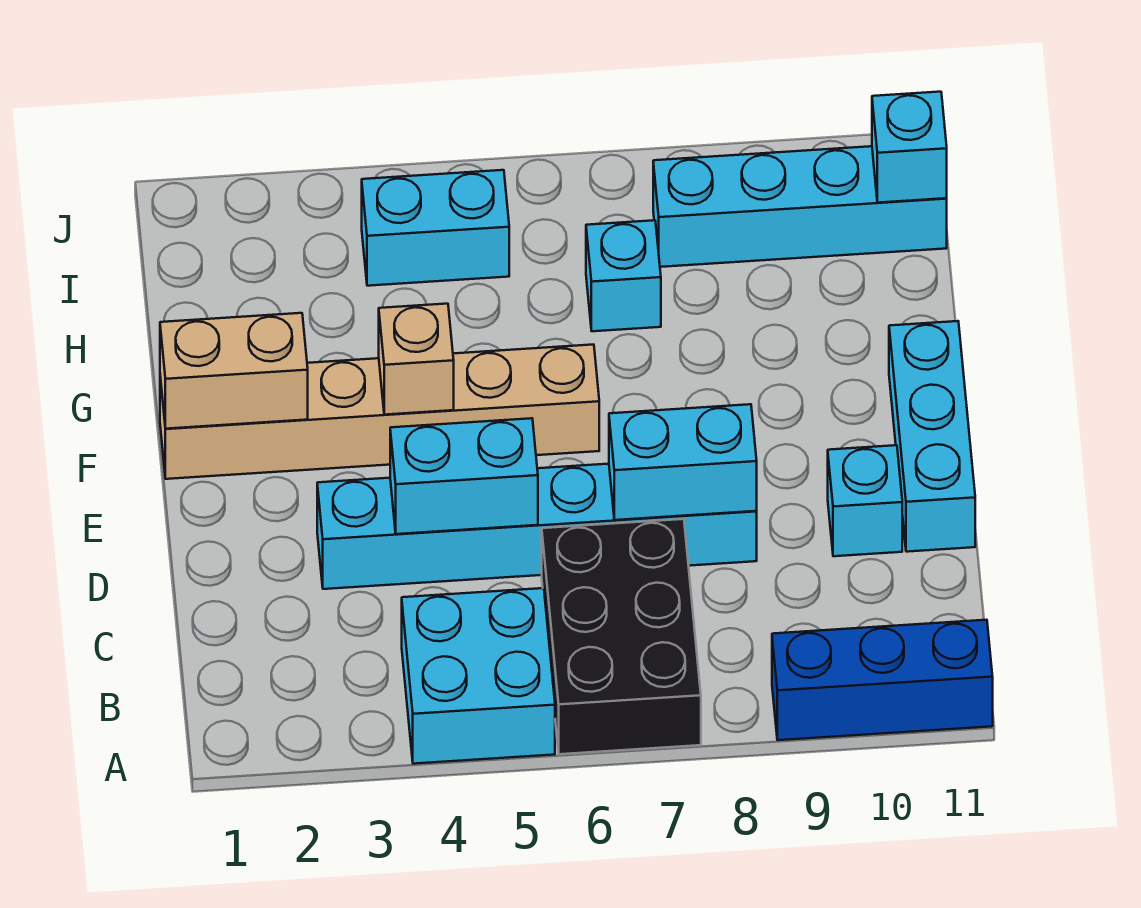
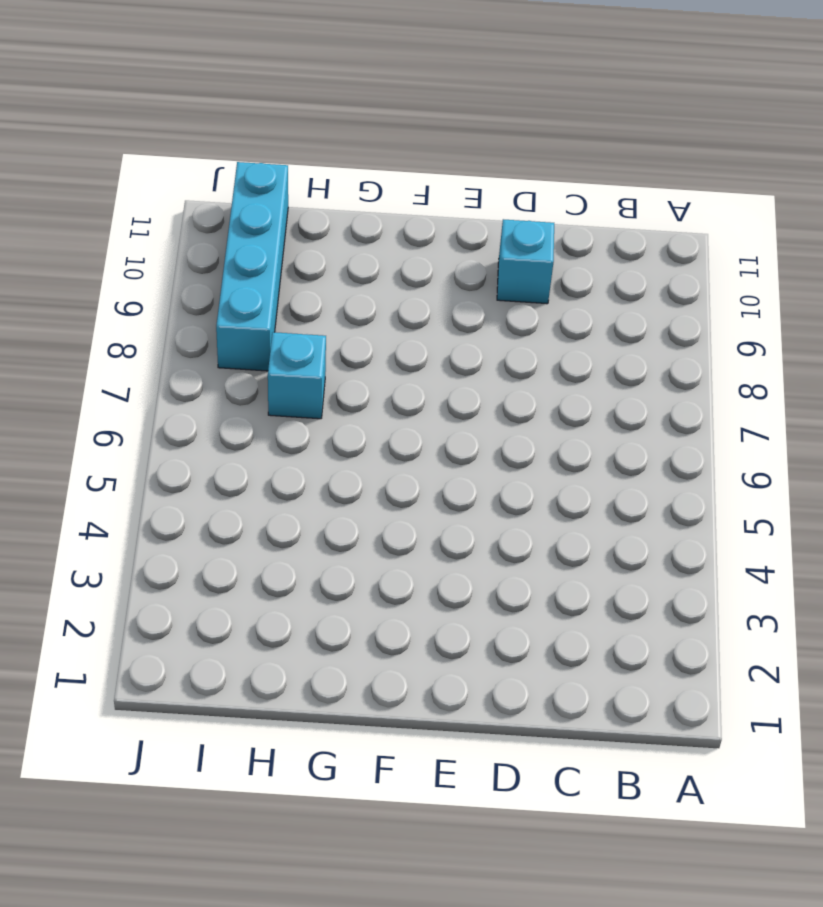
none -> cyan brick A4:B5 level 1
none -> black brick A6:C7 level 1
none -> blue brick A9:A11 level 1

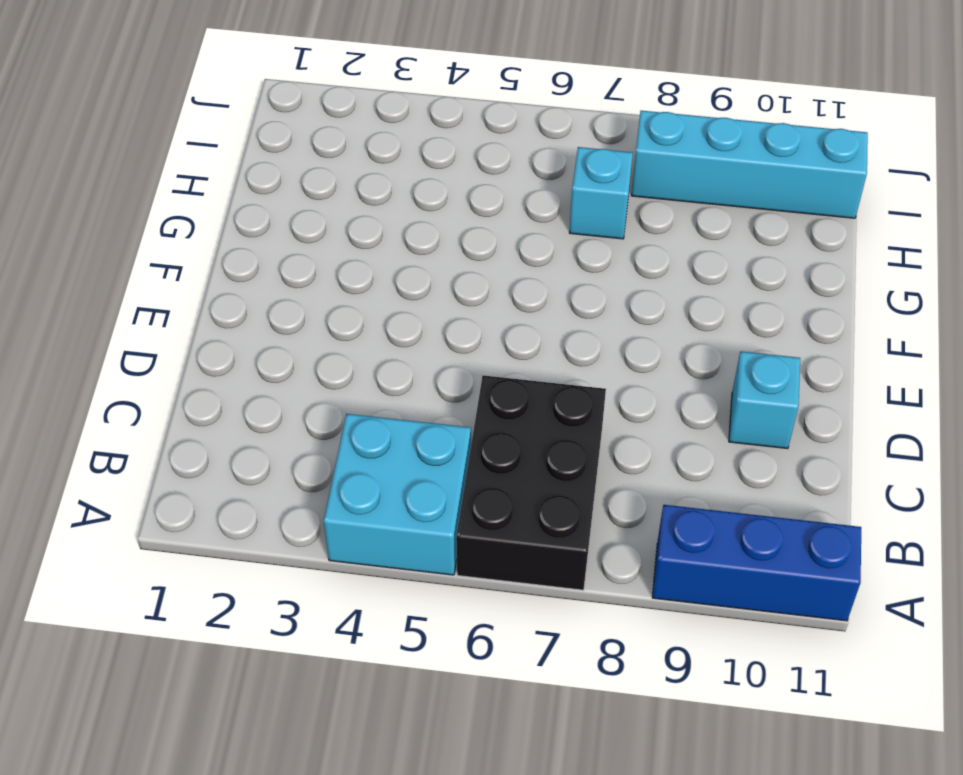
none -> cyan brick D3:D8 level 1
none -> cyan brick D11:F11 level 1
none -> tan brick F1:F6 level 1

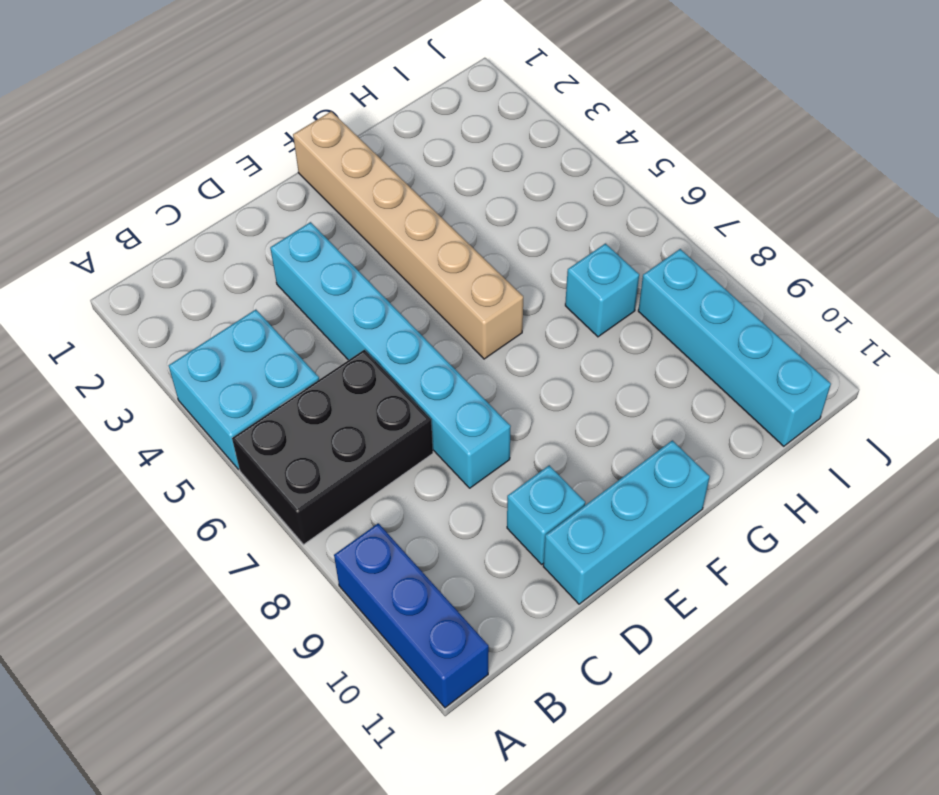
none -> cyan brick I4:I5 level 1
none -> cyan brick D4:D5 level 2
none -> cyan brick D7:D8 level 2

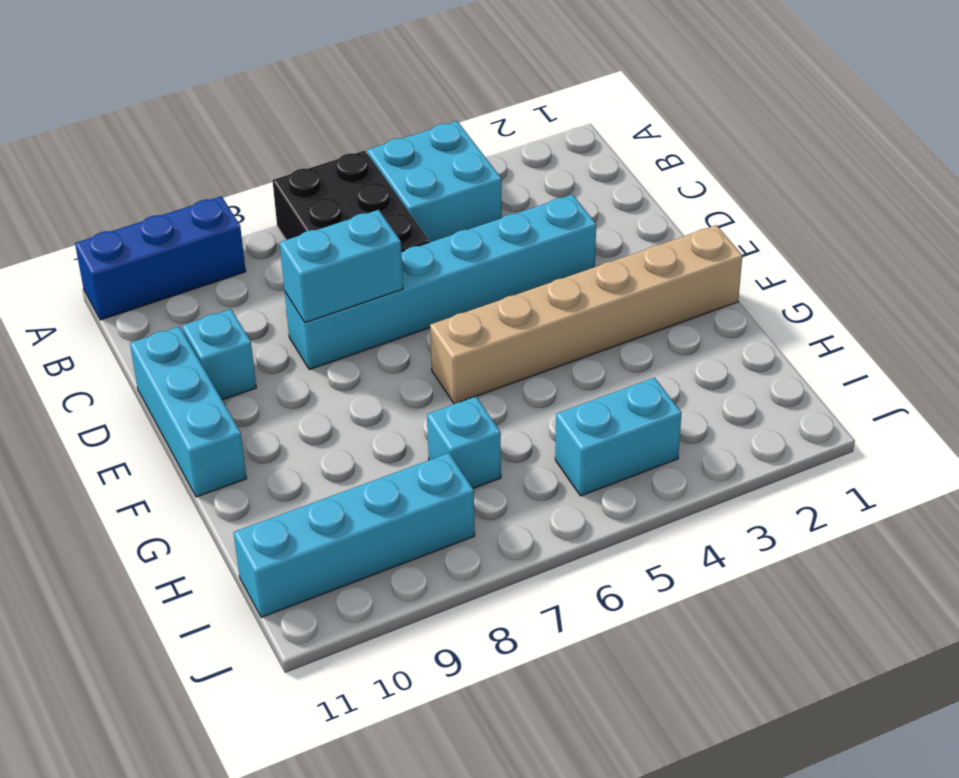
none -> cyan brick D4:D5 level 2
none -> tan brick F1:F2 level 2
none -> tan brick F4 level 2

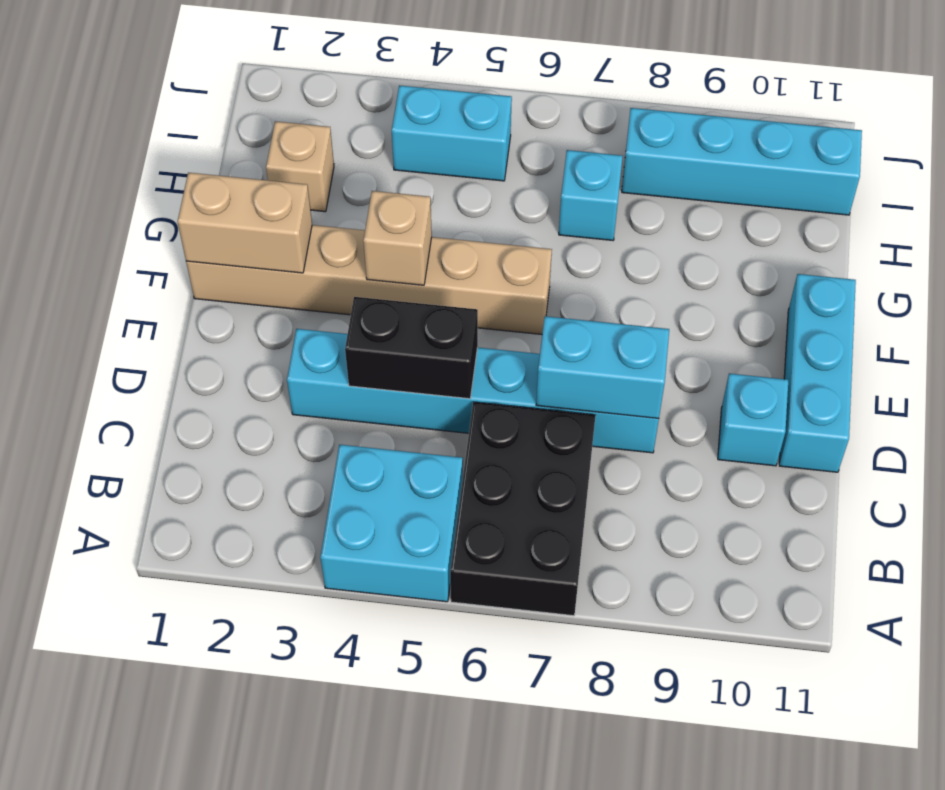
black brick D4:D5 level 2 -> cyan brick D4:D5 level 2
tan brick H2 level 1 -> none
none -> blue brick A9:A11 level 1
none -> cyan brick I11 level 2

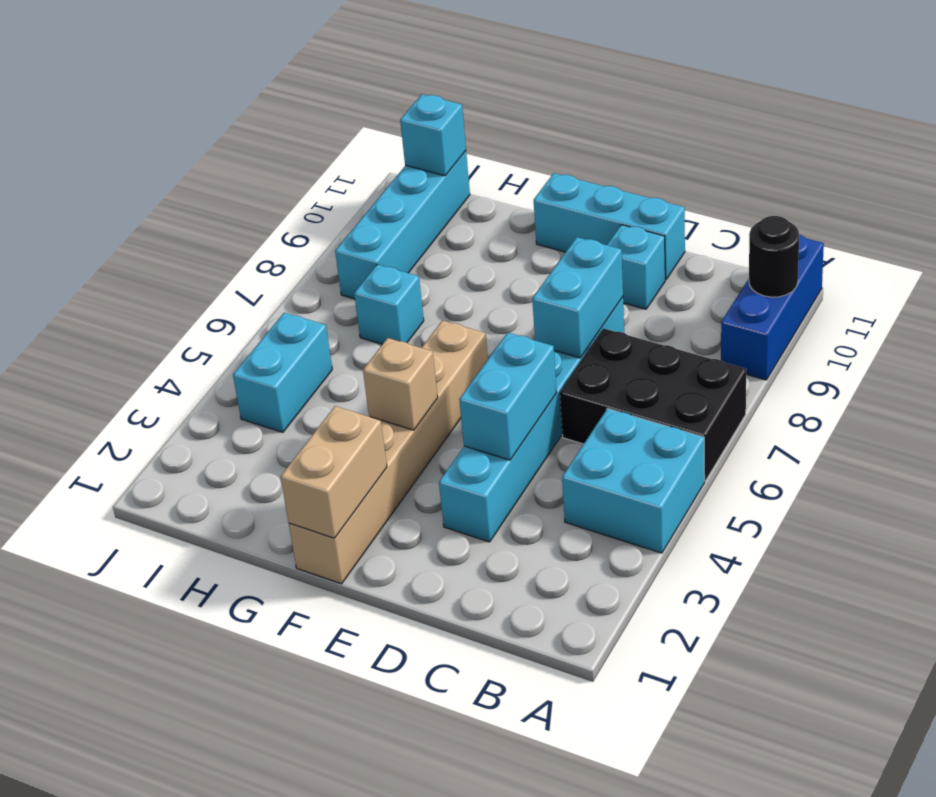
black round brick A10 level 2 -> none

